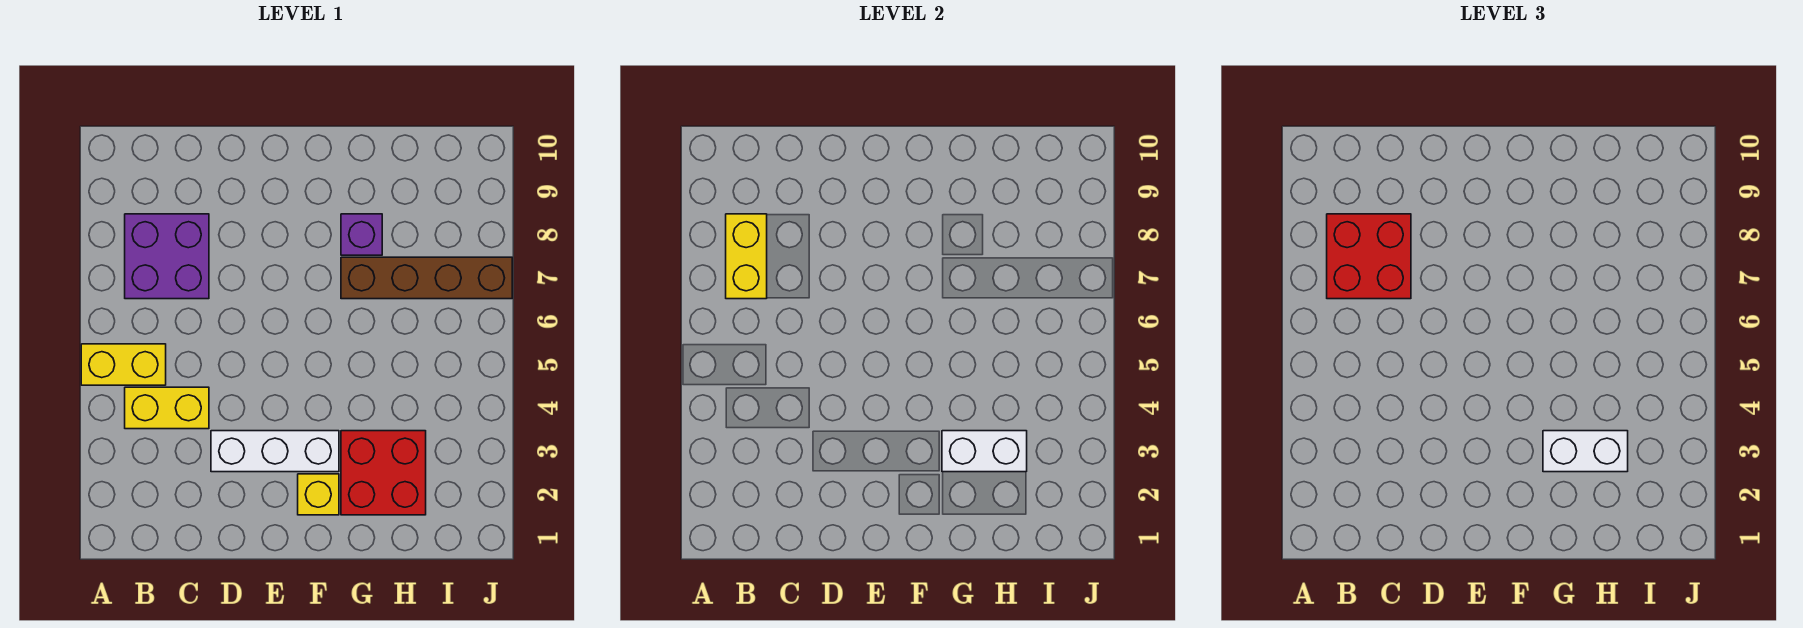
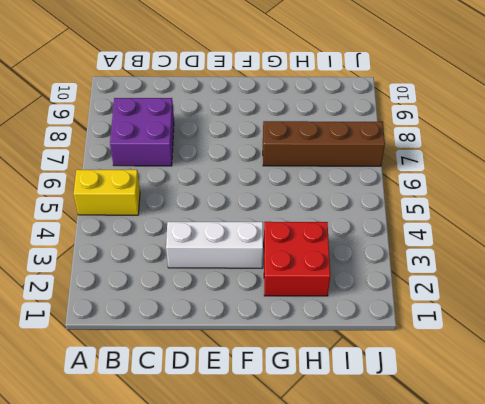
none -> yellow brick B4:C4 level 1
none -> yellow brick F2 level 1
none -> purple brick G8 level 1

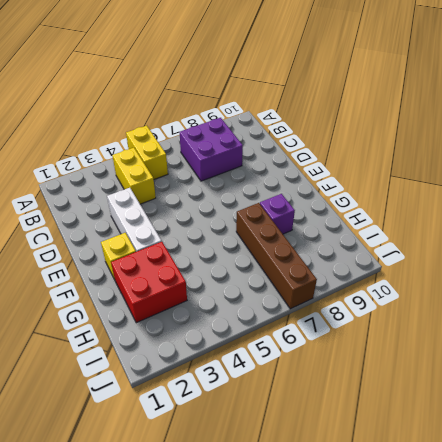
none -> yellow brick B7:B8 level 2
none -> white brick G3:H3 level 2
none -> red brick B7:C8 level 3

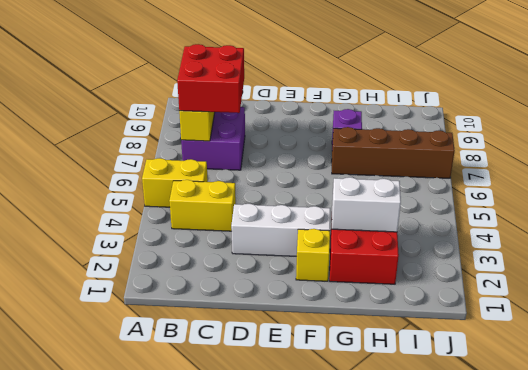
none -> white brick G3:H3 level 3

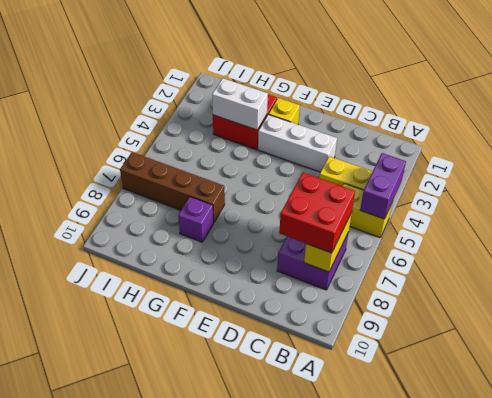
purple brick A4:A5 level 2 -> none
none -> white brick G3:H3 level 3

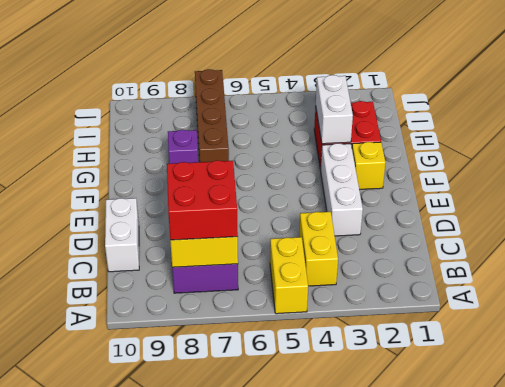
white brick C10:D10 level 1 -> white brick G3:H3 level 3

